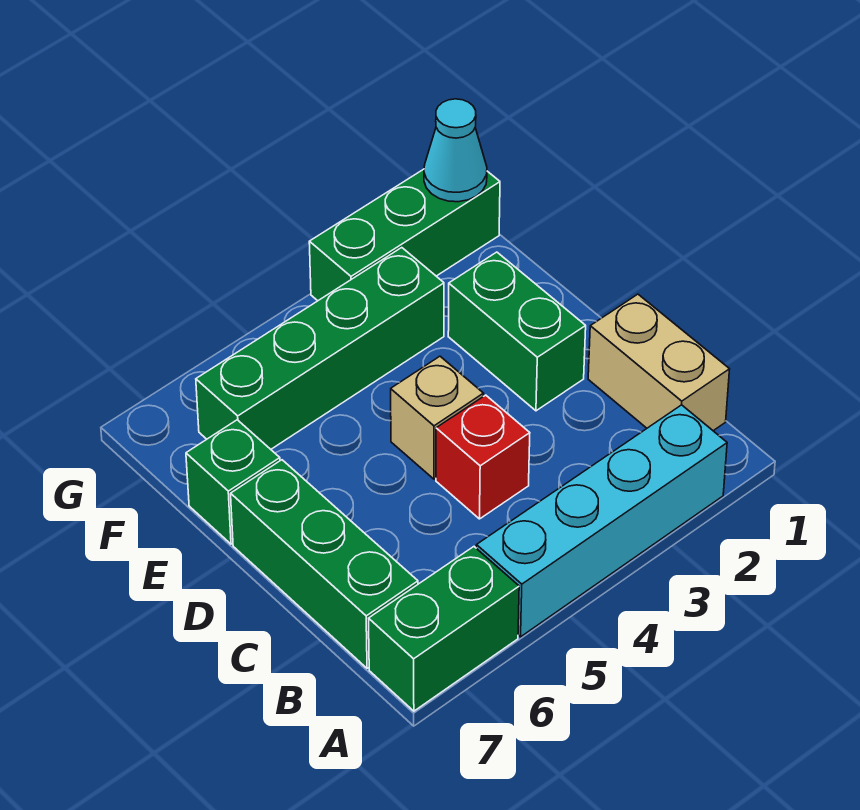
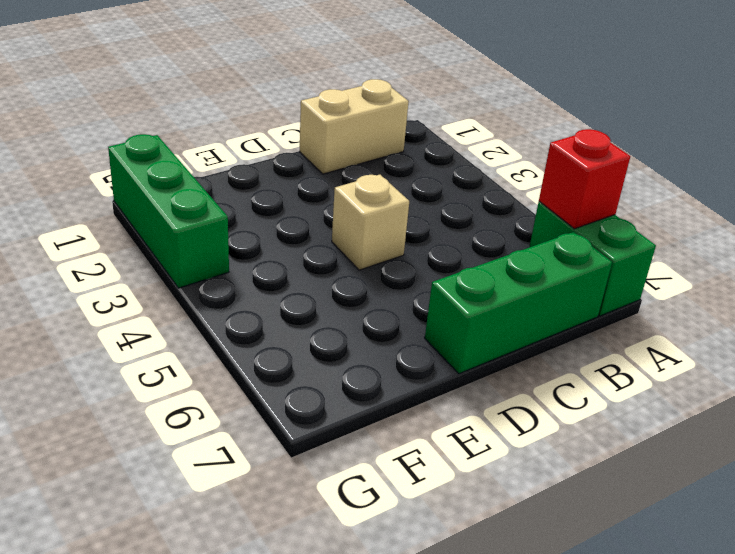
red brick A6 level 2 -> red brick C4 level 1
none -> cyan brick A2:A5 level 1
none -> green brick D2:E2 level 1

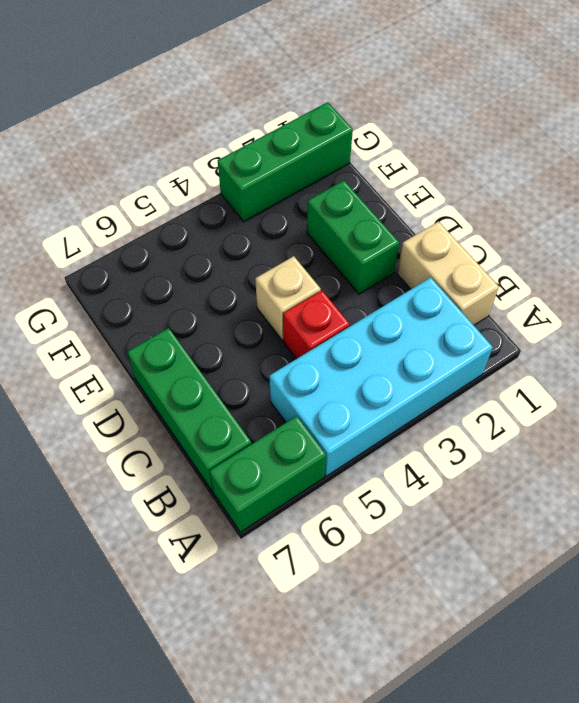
cyan brick A2:B5 level 1 -> cyan brick A2:A5 level 1
none -> green brick E7 level 1
none -> green brick F3:F6 level 1

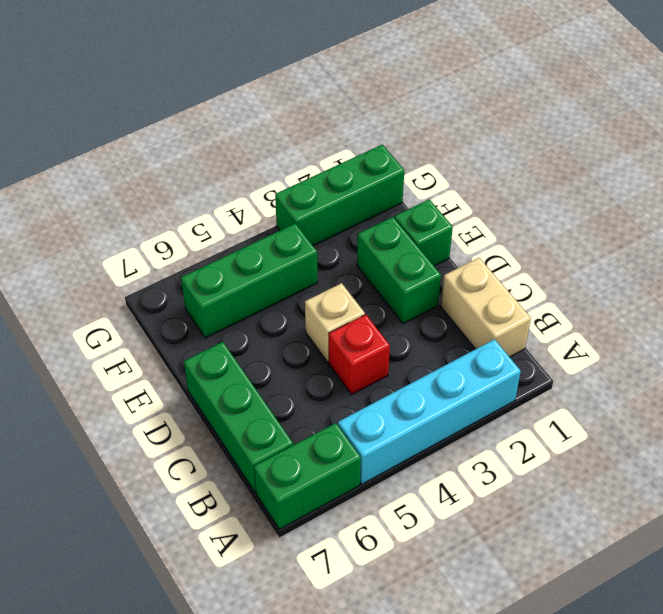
green brick E1 level 1 -> green brick E7 level 1
green brick F4:F6 level 1 -> green brick F3:F6 level 1
none -> cyan cone G1 level 2

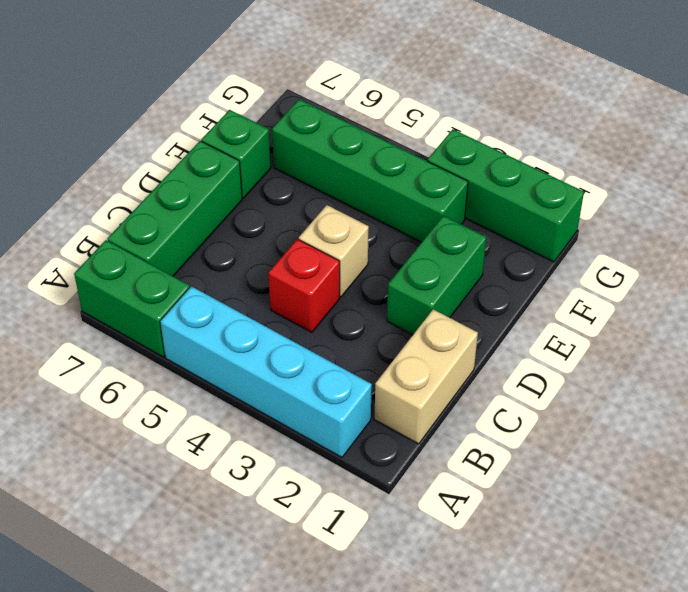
none -> cyan cone G1 level 2

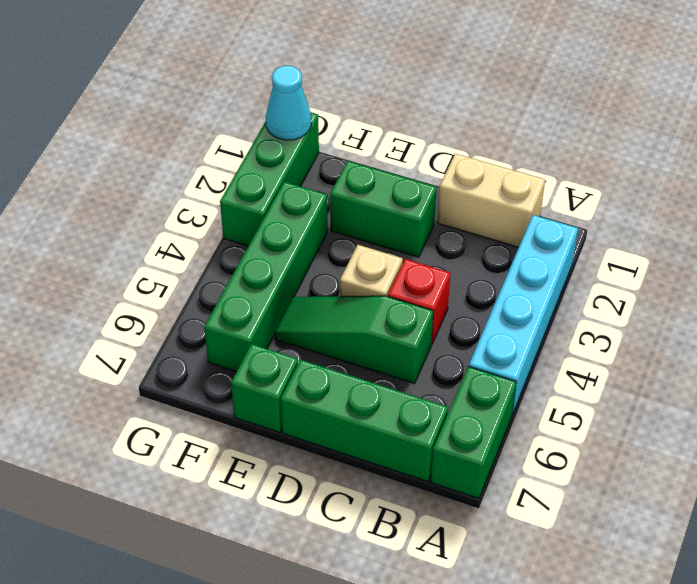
green slope C5:E5 level 1 top C -> none

